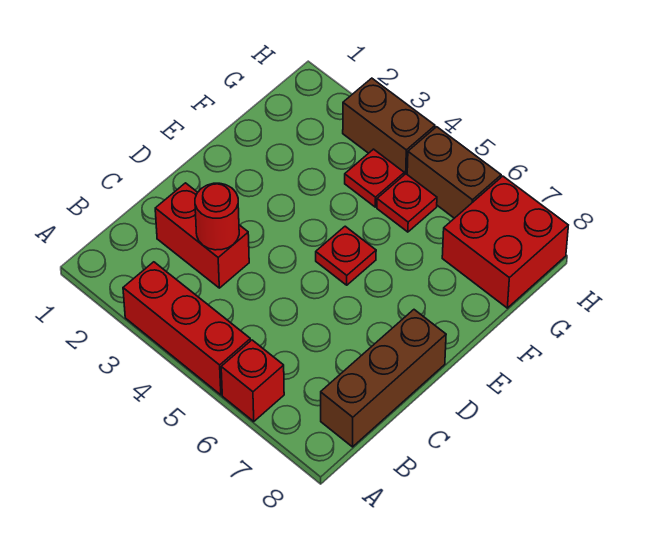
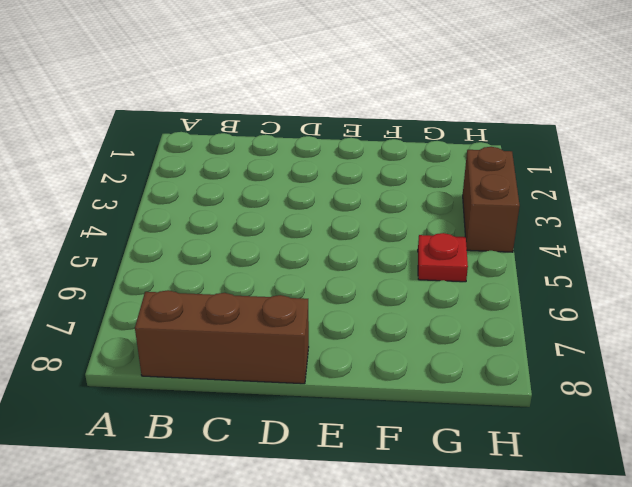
none -> red brick A3:A5 level 1
none -> red brick A6 level 1

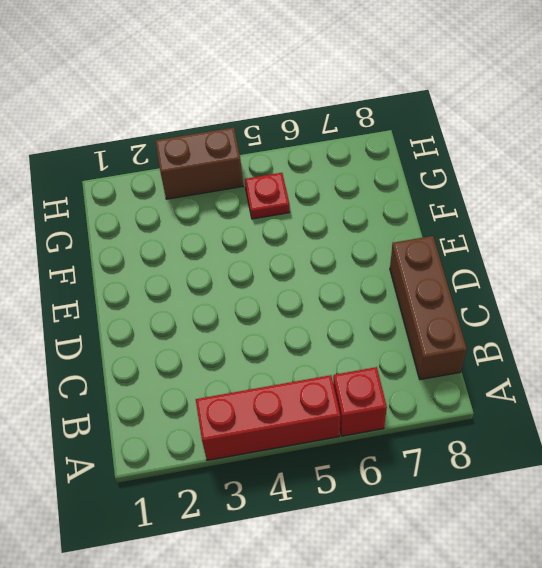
none -> red brick C2:C3 level 1
none -> red plate E5 level 1

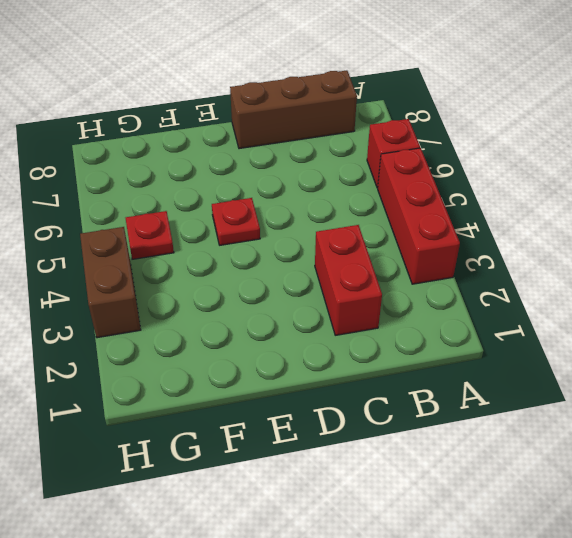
none -> red plate G4 level 1
none -> red brick G7:H8 level 1

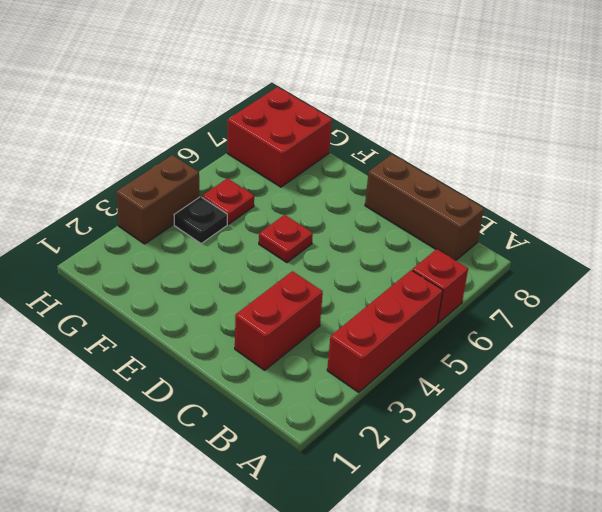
black plate G4 level 1 -> red plate G4 level 1
none -> brown brick H5:H6 level 1
none -> red round brick C3 level 2

